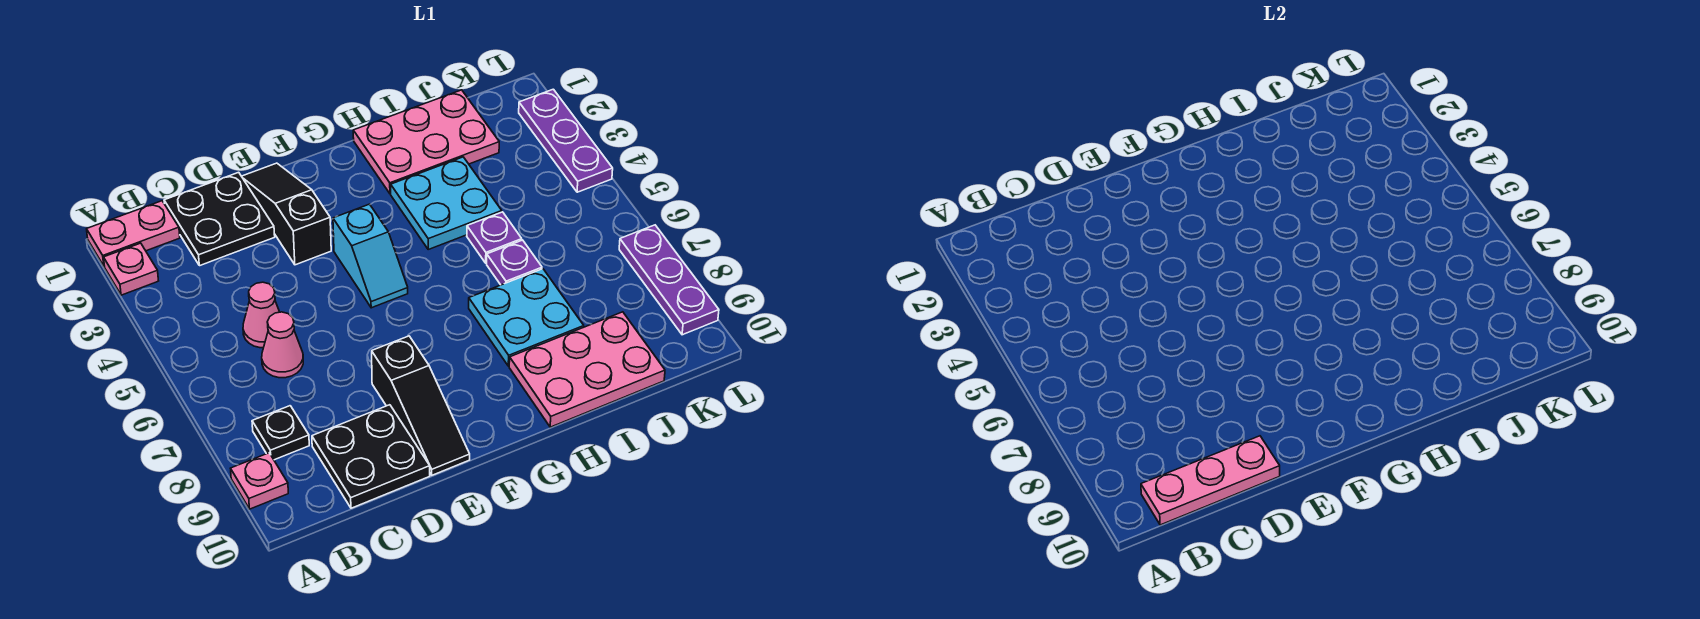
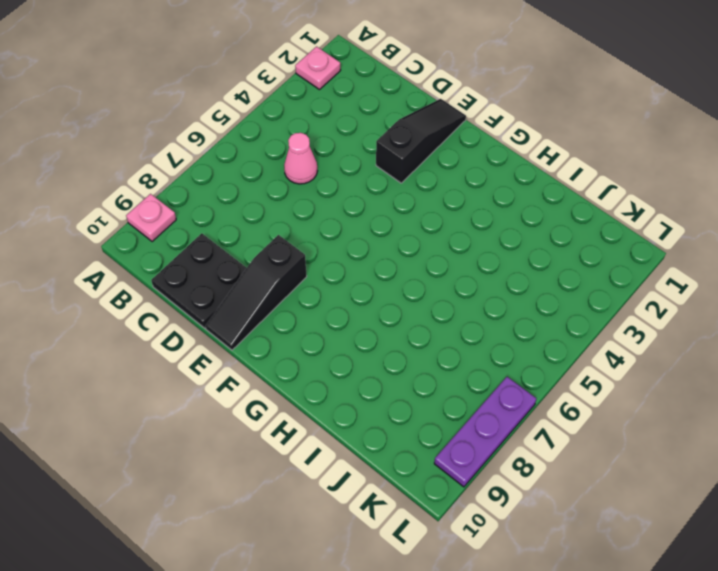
none -> pink plate A1:B1 level 1
none -> black plate B8 level 1
none -> black plate C1:D2 level 1

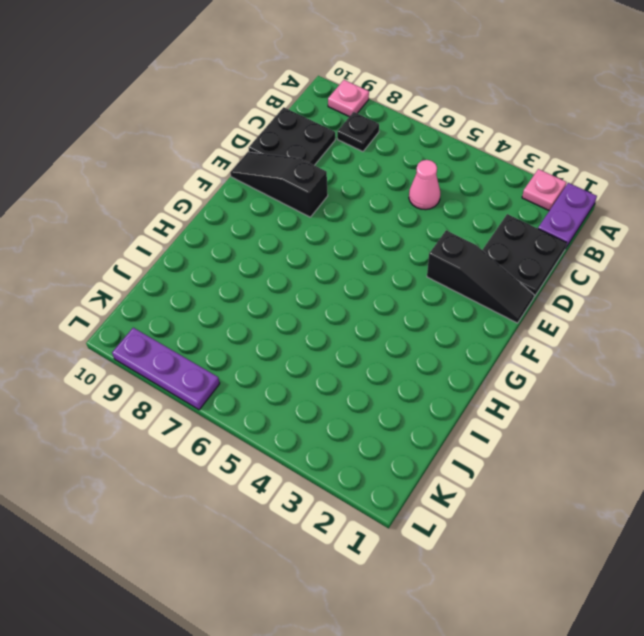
purple plate A1:B1 level 1 -> pink plate A1:B1 level 1
none -> pink cone C6 level 1
none -> cyan slope F4:F5 level 1 top 4
none -> pink plate H1:J2 level 1

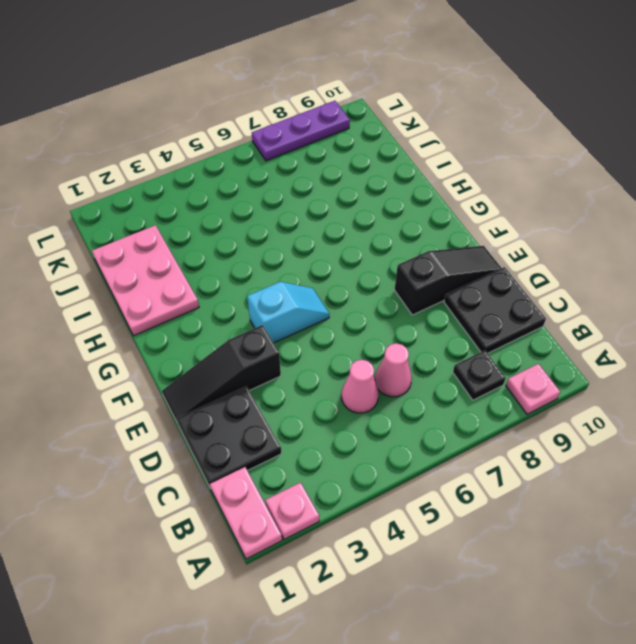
none -> cyan plate H3:I4 level 1
none -> cyan plate H7:I8 level 1
none -> pink plate H9:J10 level 1

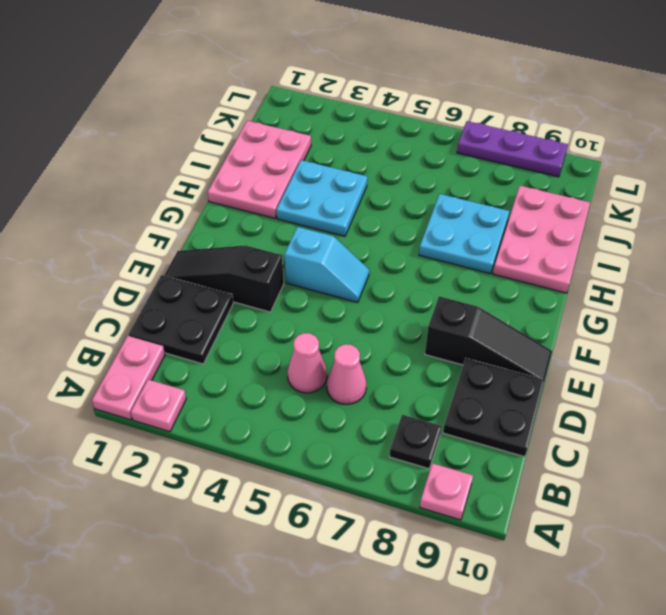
none -> purple plate I5 level 1
none -> purple plate I6 level 1
none -> purple plate L2:L4 level 1

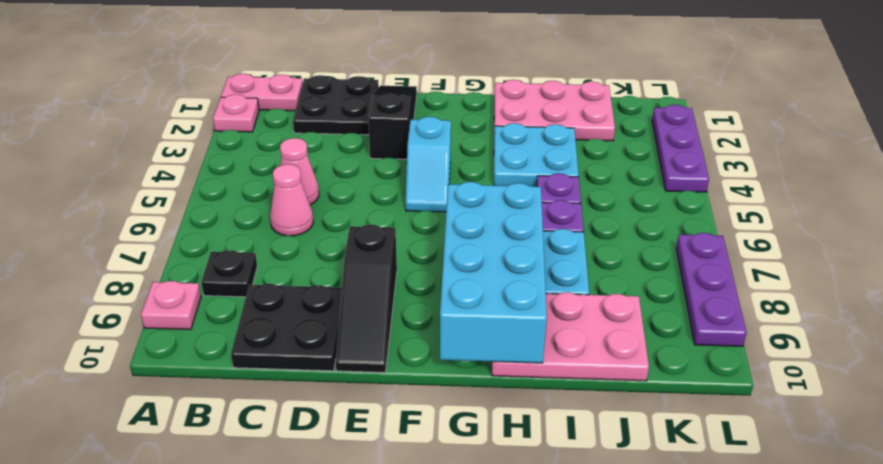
cyan brick G7:H10 level 2 -> none
none -> pink plate B10:D10 level 2

